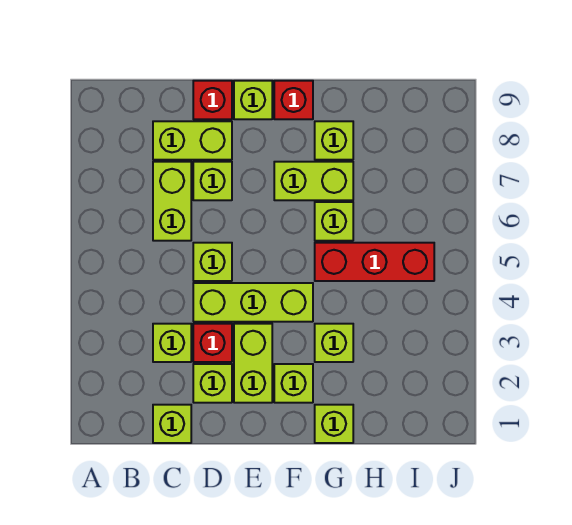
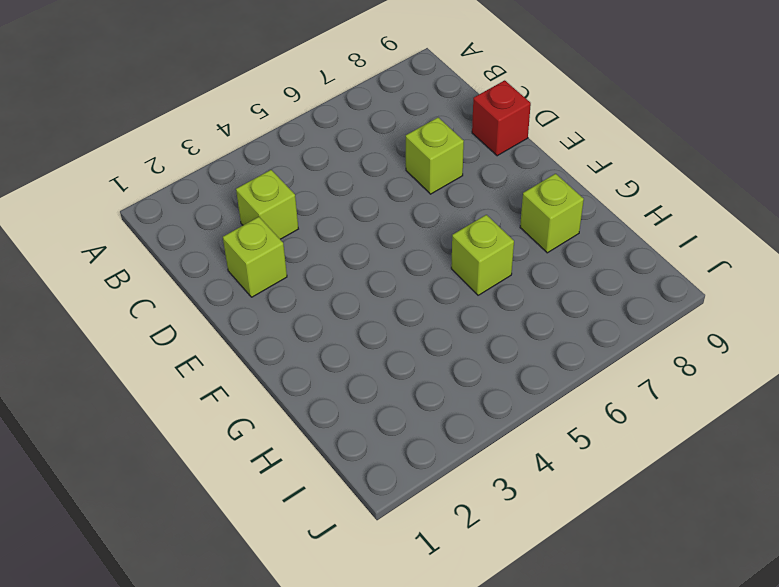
none -> lime brick C1 level 1
none -> lime brick C6:C7 level 1
none -> lime brick C8:D8 level 1

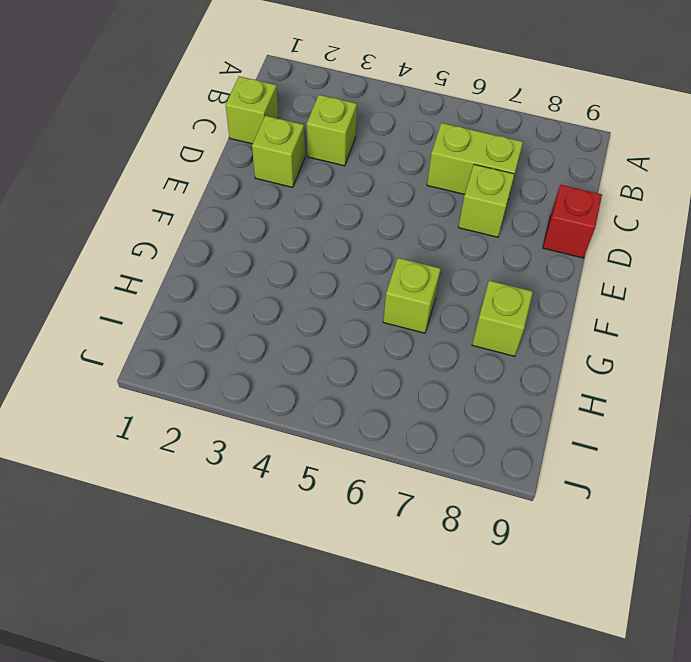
none -> lime brick C8:D8 level 1
none -> red brick D3 level 1
none -> lime brick D4:F4 level 1

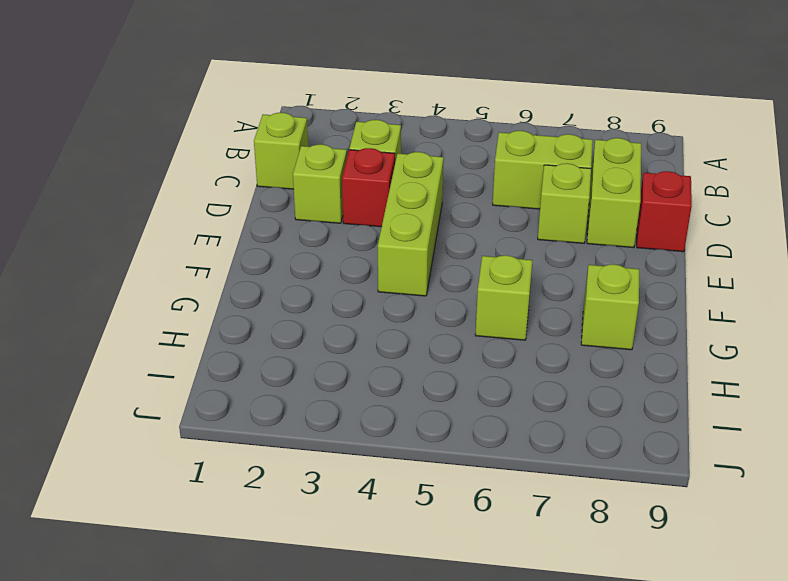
none -> lime brick D5 level 1
none -> lime brick E2:E3 level 1
none -> lime brick E9 level 1

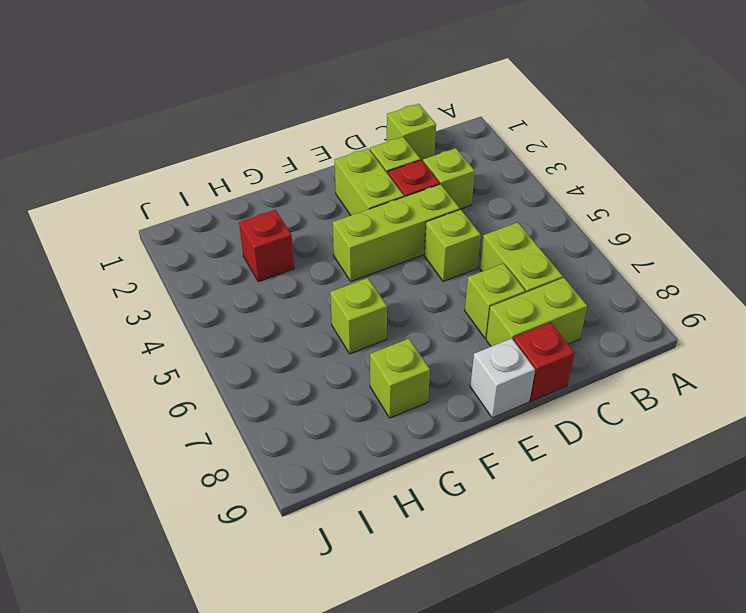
white brick E9 level 1 -> lime brick E9 level 1
red brick H3 level 1 -> red brick F9 level 1
none -> lime brick F2 level 1
none -> lime brick F7:G7 level 1
none -> lime brick G1 level 1

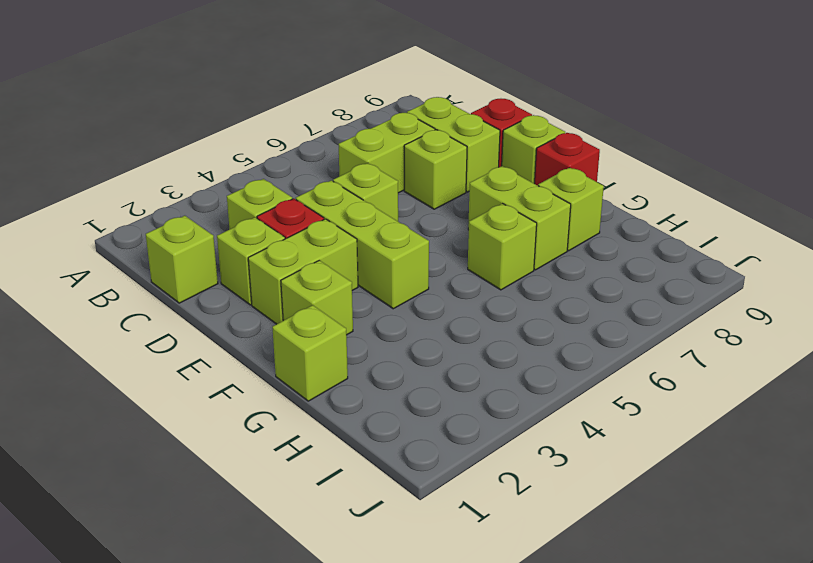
none -> lime brick G3 level 1
none -> red brick G5:I5 level 1

